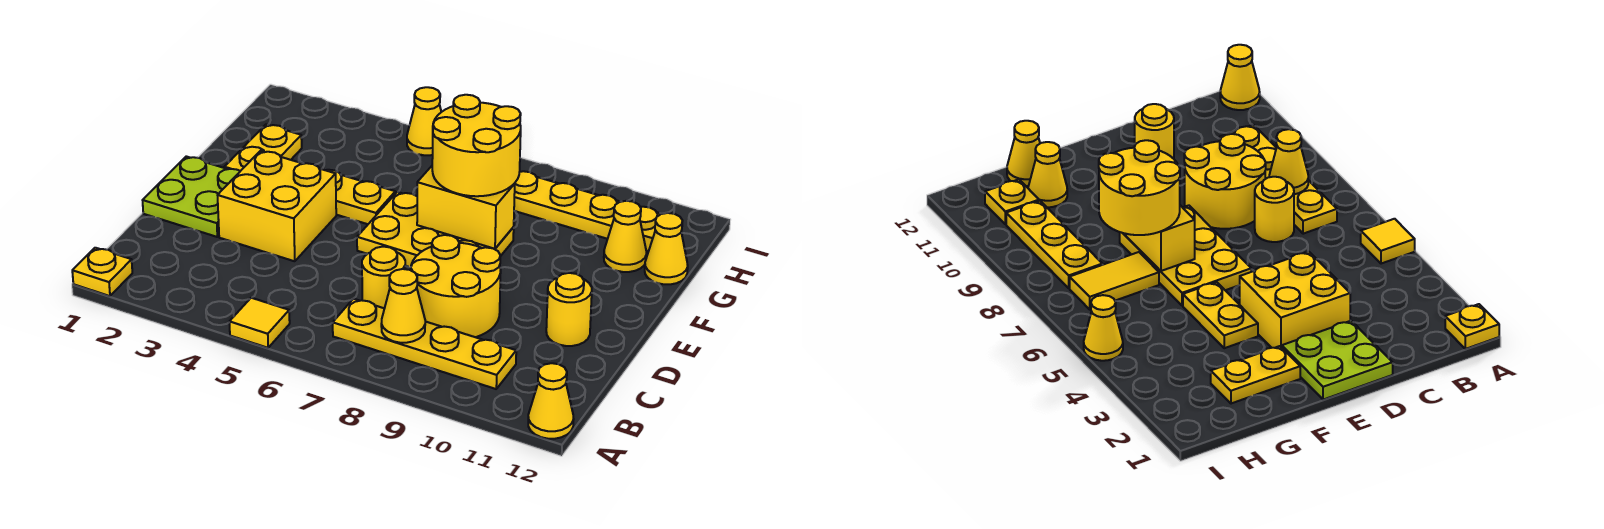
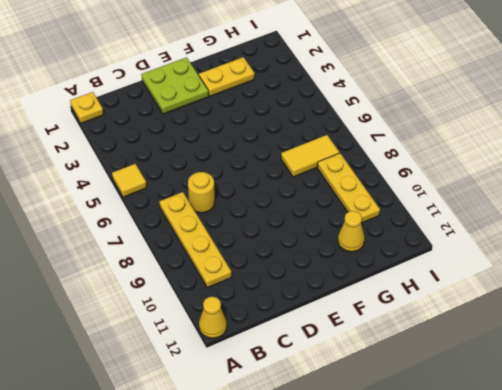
none -> yellow round brick C8:D9 level 1
none -> yellow brick D3:E4 level 1
none -> yellow round brick D11 level 1

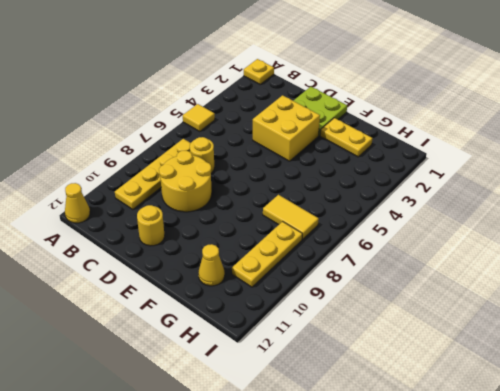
none -> yellow plate E6:F8 level 1
none -> yellow plate F4:F5 level 1
none -> yellow cone G12 level 1

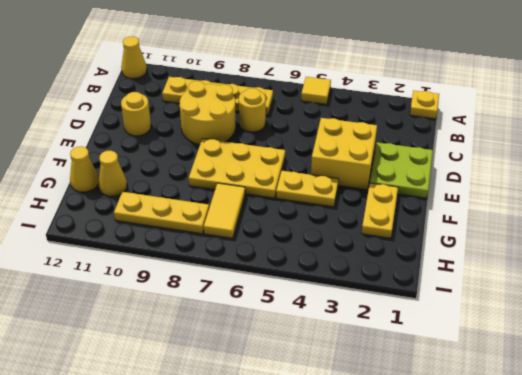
none -> yellow plate H11 level 1
none -> yellow cone I5 level 1
none -> yellow cone B8 level 2

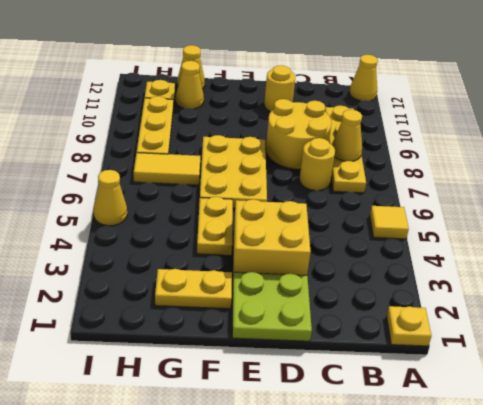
none -> yellow brick F7:F8 level 2
none -> yellow round brick F7:G8 level 3

